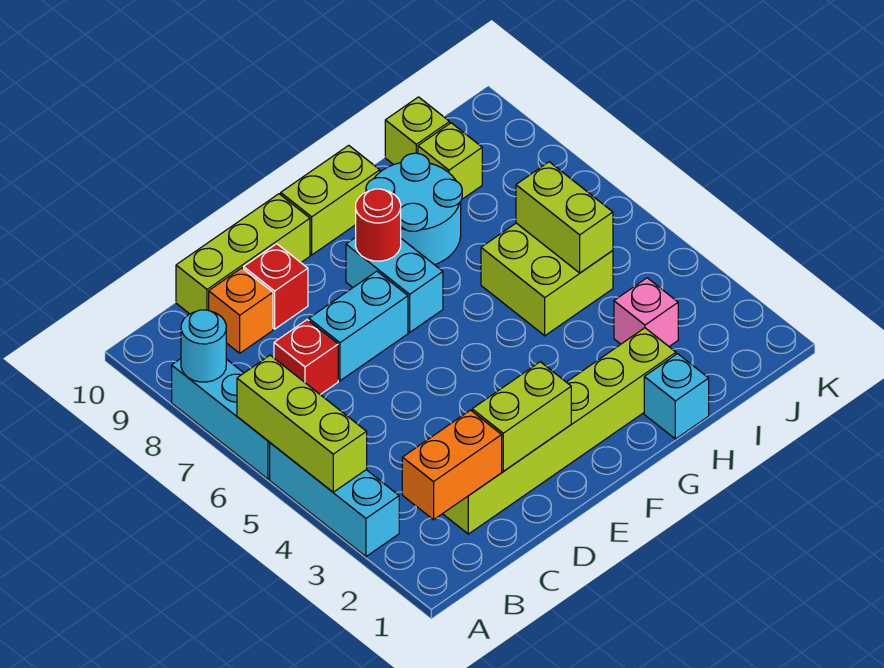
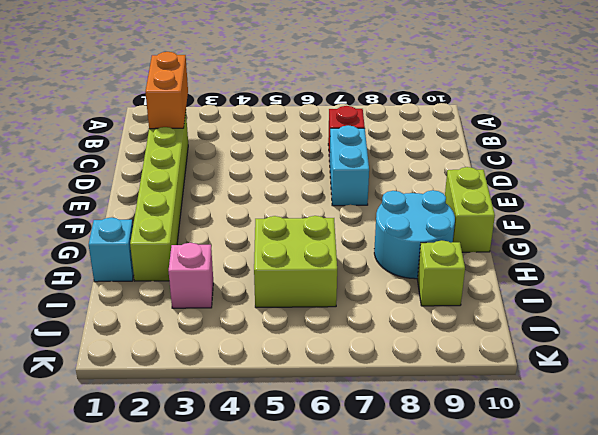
none -> cyan brick A3:A5 level 1
none -> cyan brick A6:A8 level 1
none -> orange brick C9 level 1

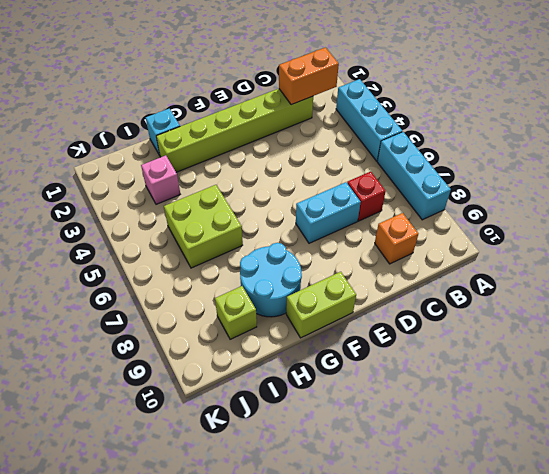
none -> lime brick C10:E10 level 1
none -> red brick D9 level 1
none -> cyan brick F7:F8 level 1

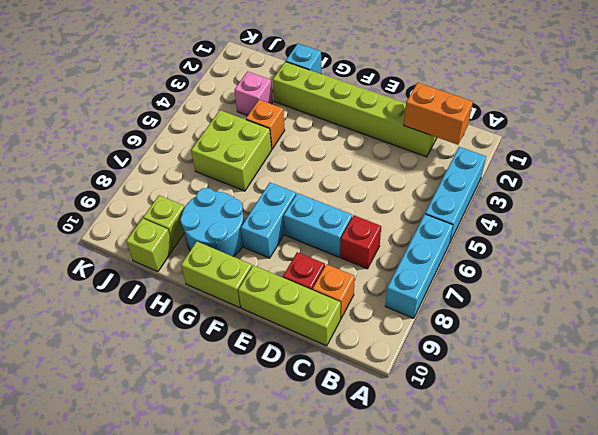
orange brick H4 level 1 -> none
none -> lime brick A4:A6 level 2
none -> cyan round brick A8 level 2
none -> lime brick D2:E2 level 2

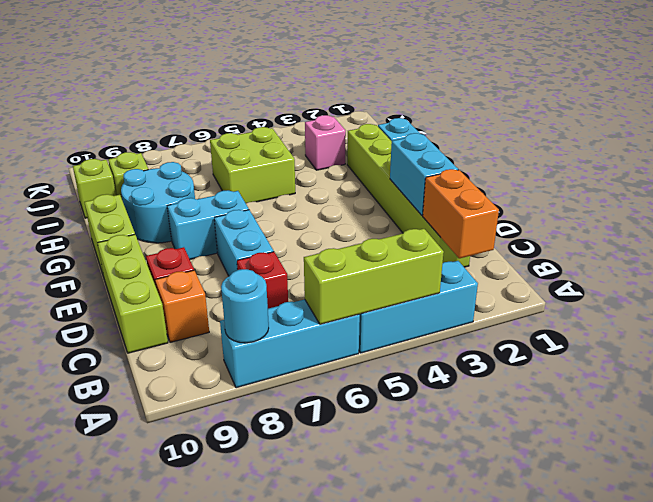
cyan brick D2:E2 level 2 -> lime brick D2:E2 level 2
none -> red round brick F8 level 2
none -> lime brick I5:I6 level 2

